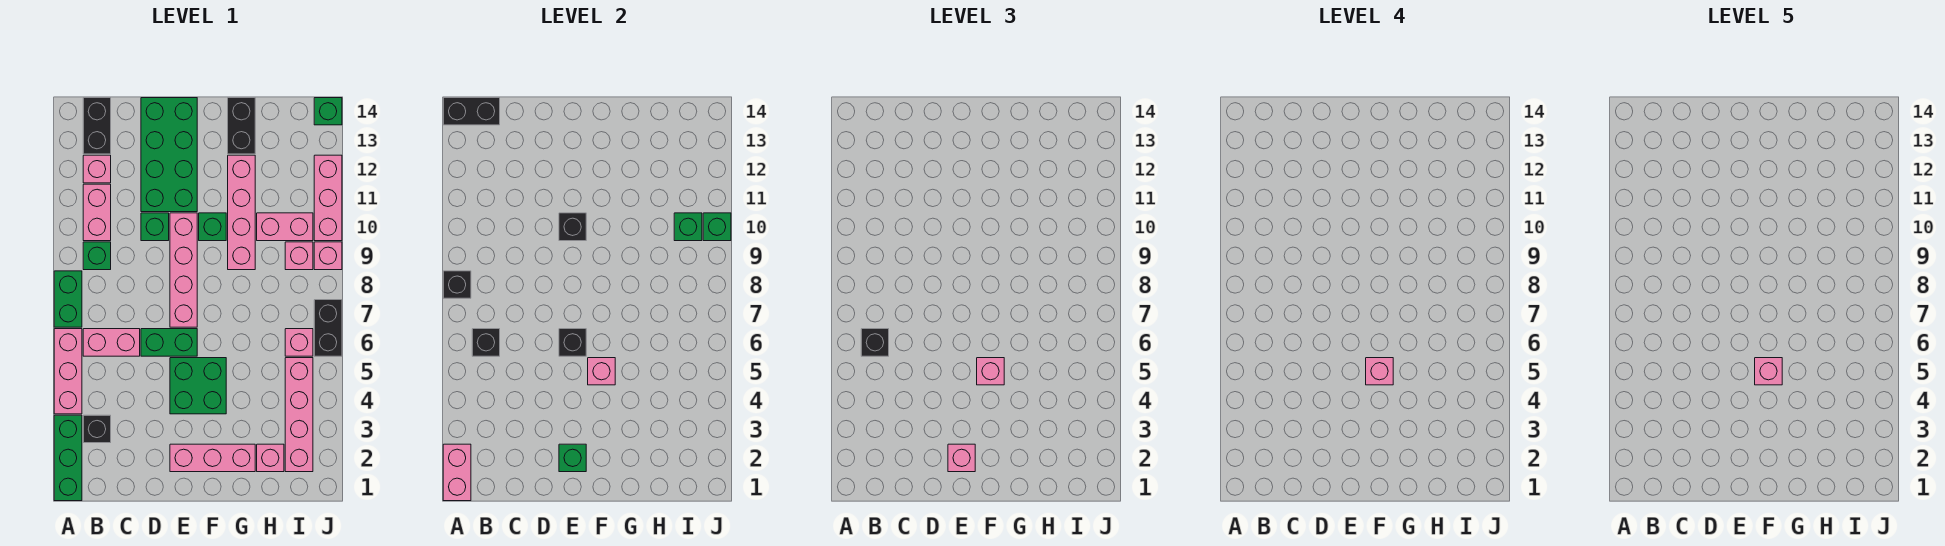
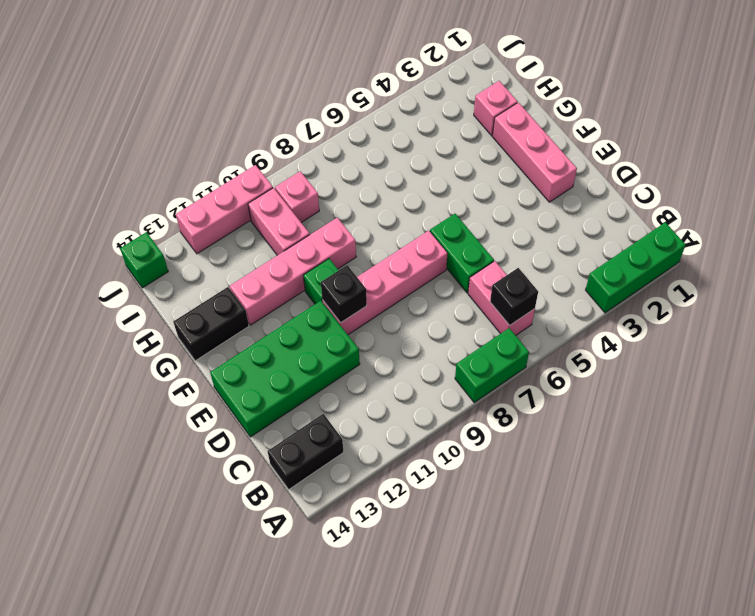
none -> pink brick A4:A6 level 1
none -> black brick B3 level 1
none -> green brick B9 level 1
none -> pink brick B10:B11 level 1

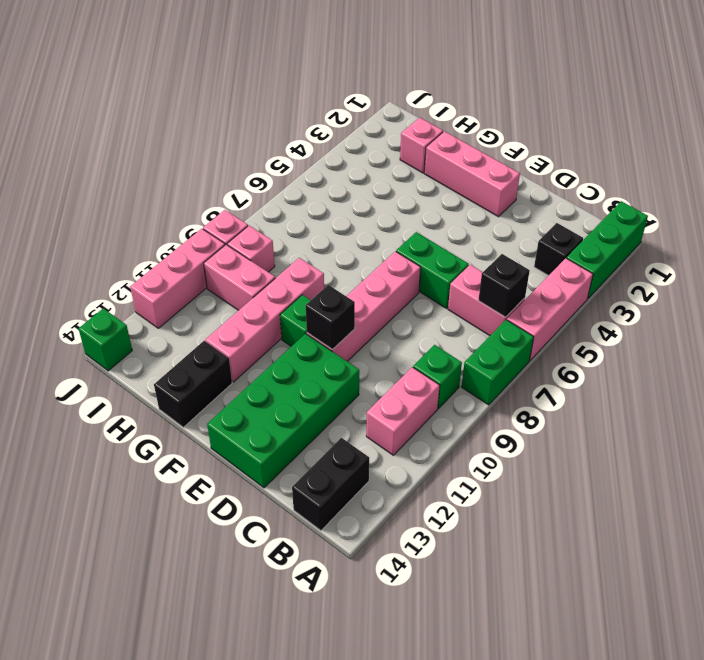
none -> pink brick B12 level 1
none -> green brick D10 level 1
none -> green brick E4:F5 level 1
none -> pink brick I2:I5 level 1

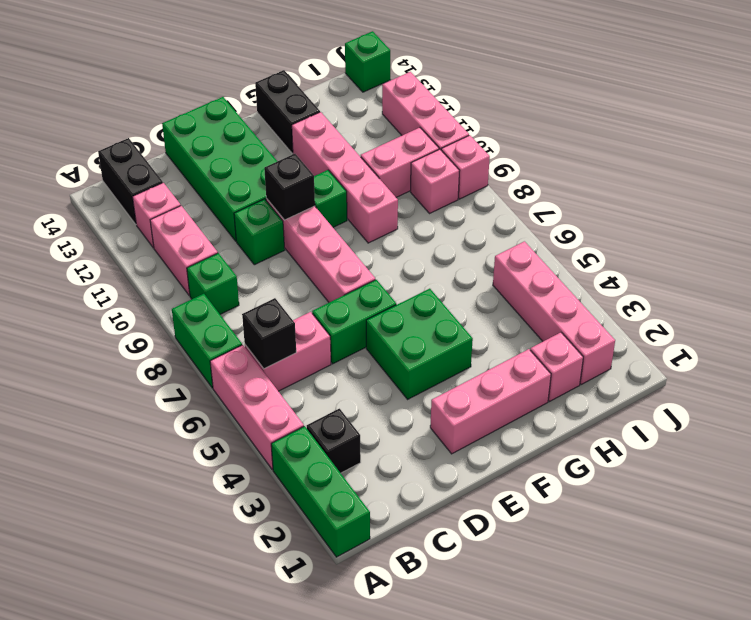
none -> pink brick I6 level 1
none -> black brick J6:J7 level 1
none -> pink brick A1:A2 level 2
none -> black brick A8 level 2

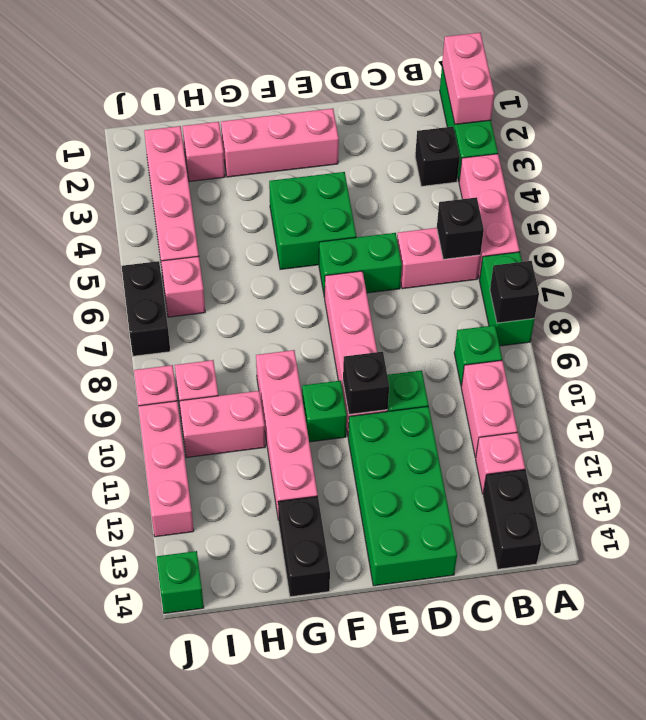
none -> black brick A14:B14 level 2
none -> green brick E2 level 2
none -> black brick E6 level 2
none -> pink brick F5 level 2

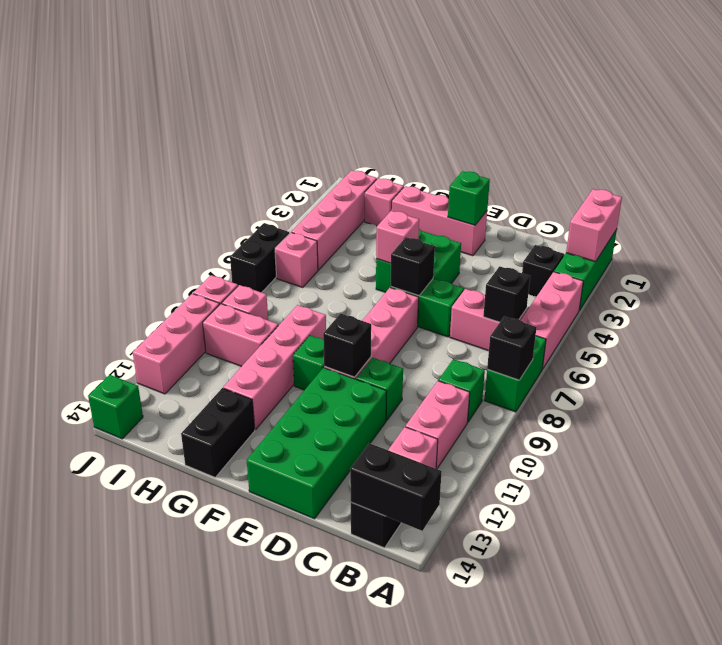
none -> green brick I10 level 2
none -> green brick J10 level 2
none -> black brick B6 level 3
none -> pink brick E2 level 3

